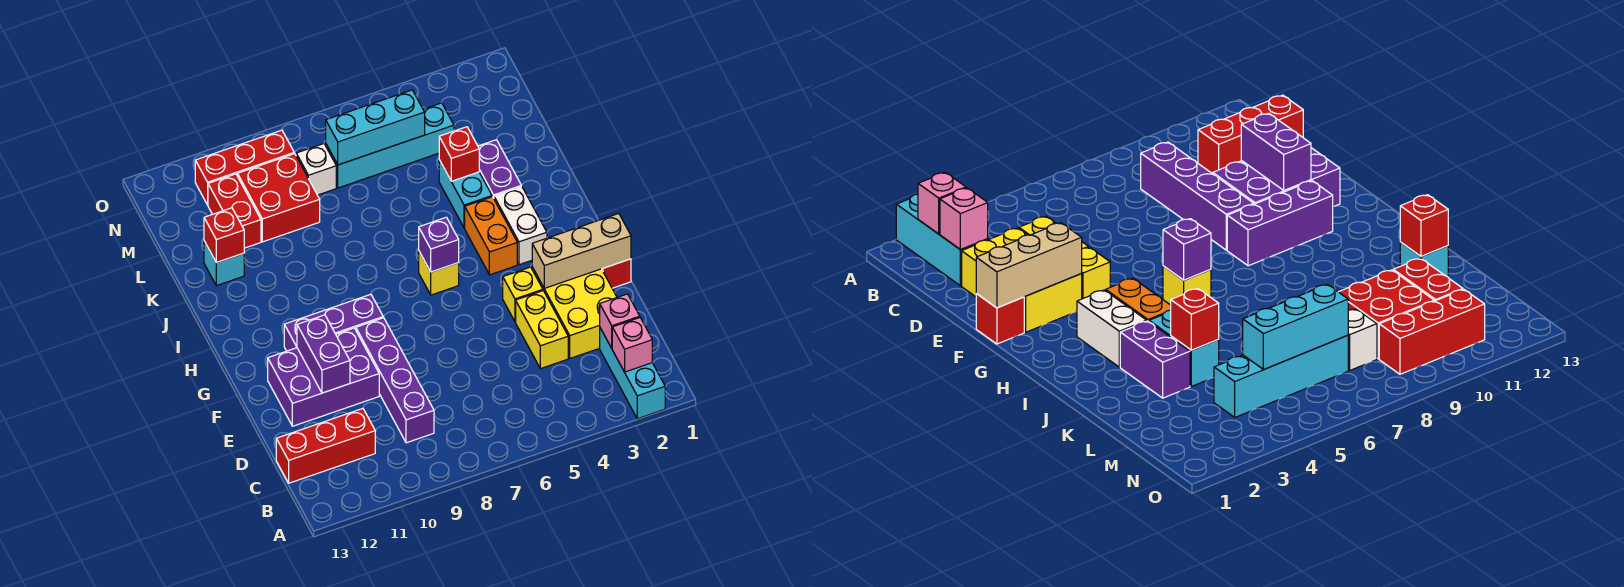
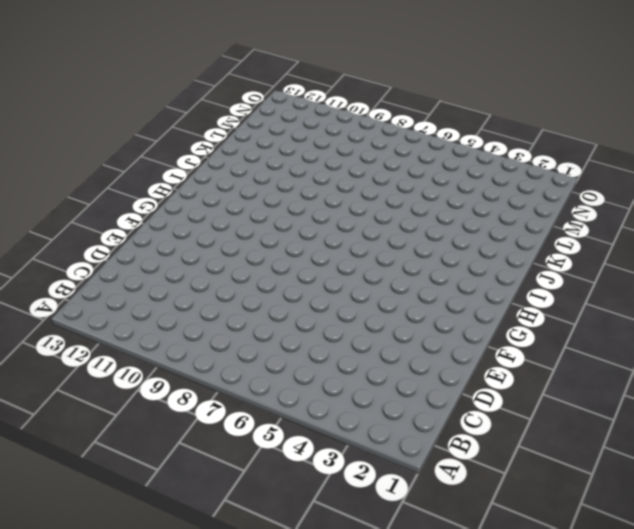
none -> cyan brick A2:C2 level 1
none -> purple brick C9:F9 level 1
none -> red brick C11:C13 level 1

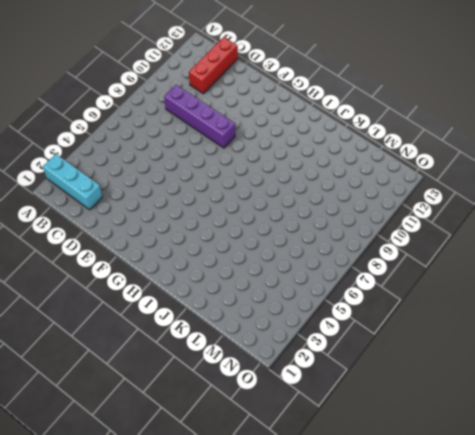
none -> yellow brick D2:F3 level 1
none -> yellow brick D4:E4 level 1
none -> purple brick E10:F12 level 1

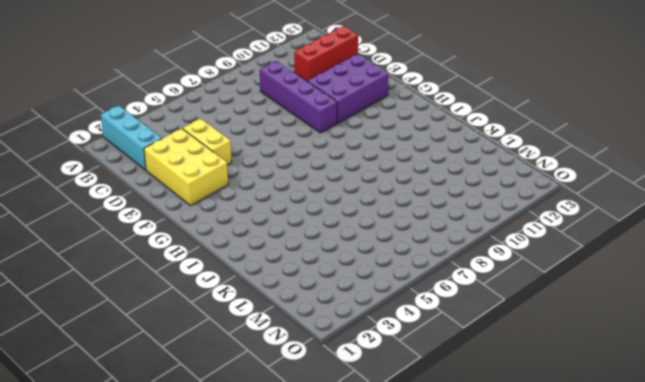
none -> red brick F1 level 1
none -> yellow brick F4 level 1
none -> purple brick G9:G11 level 1

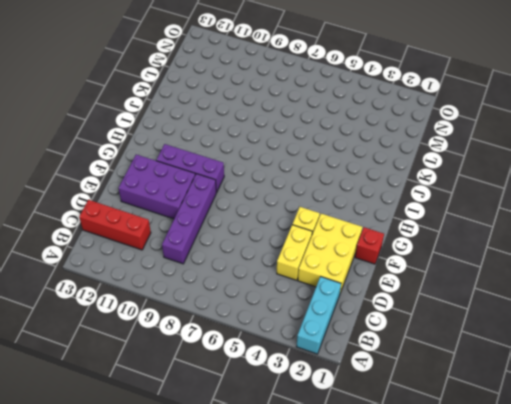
none -> white brick H3:I3 level 1
none -> orange brick H4:I4 level 1
none -> yellow brick H6 level 1

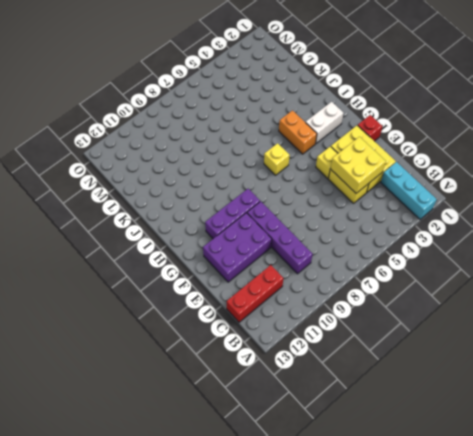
yellow brick D3:E4 level 2 -> none
white brick H2:H3 level 1 -> white brick H3:I3 level 1
none -> purple brick J3:K3 level 1
none -> cyan brick J4:K4 level 1
none -> cyan brick K12 level 1

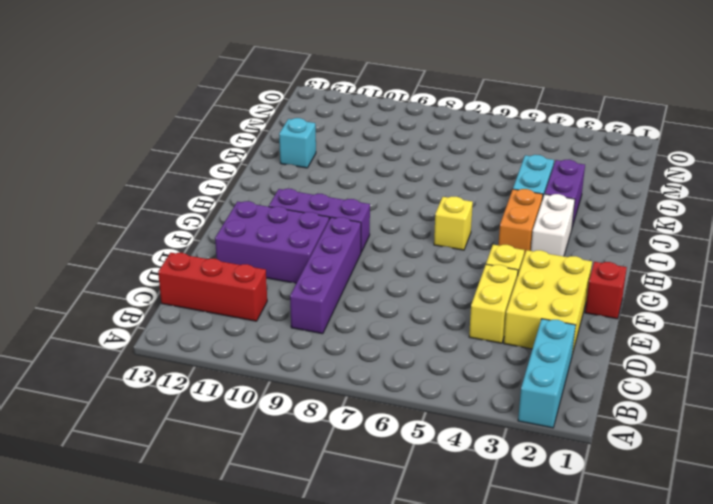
none -> red brick L9:M10 level 1
none -> red brick L11:M11 level 1
none -> cyan brick M4:M7 level 1

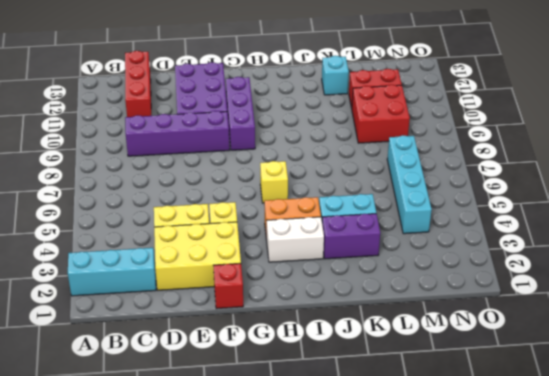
none -> white brick M8 level 1
none -> red brick N9:N11 level 1
none -> pink brick B2 level 2

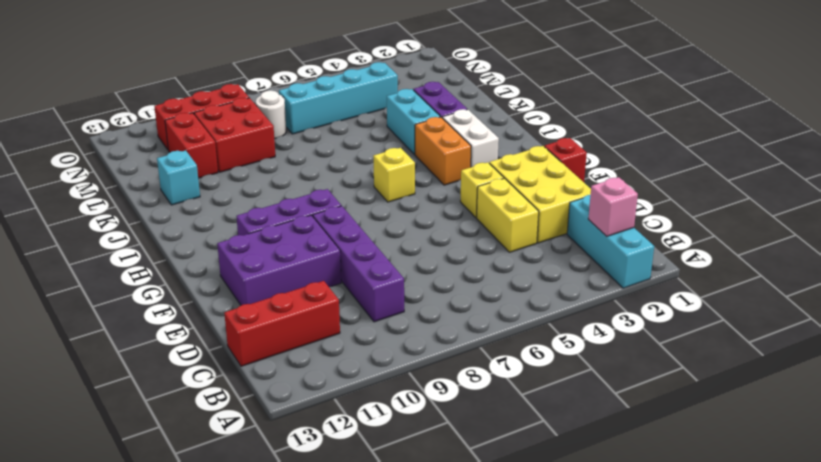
white round brick M8 level 1 -> white brick M8 level 1
none -> pink brick C2 level 2
none -> purple brick E11:F11 level 2
none -> tan brick F1:F3 level 2

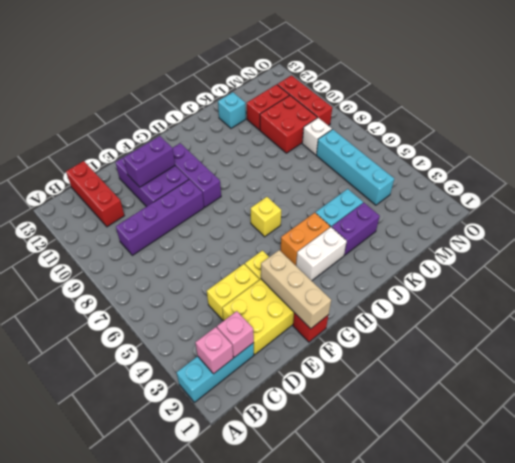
none -> purple brick H6 level 2
none -> red brick K4 level 2
none -> red brick K12 level 2

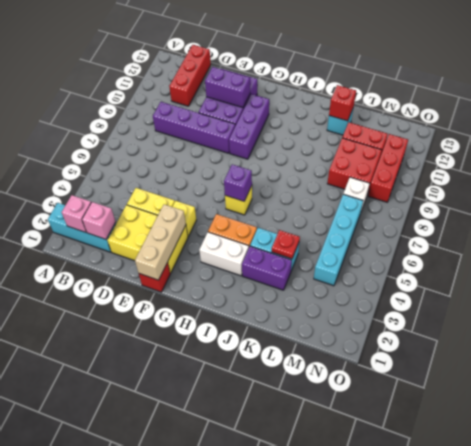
red plate K4 level 2 -> red brick K4 level 2
none -> cyan brick M5:M7 level 2

